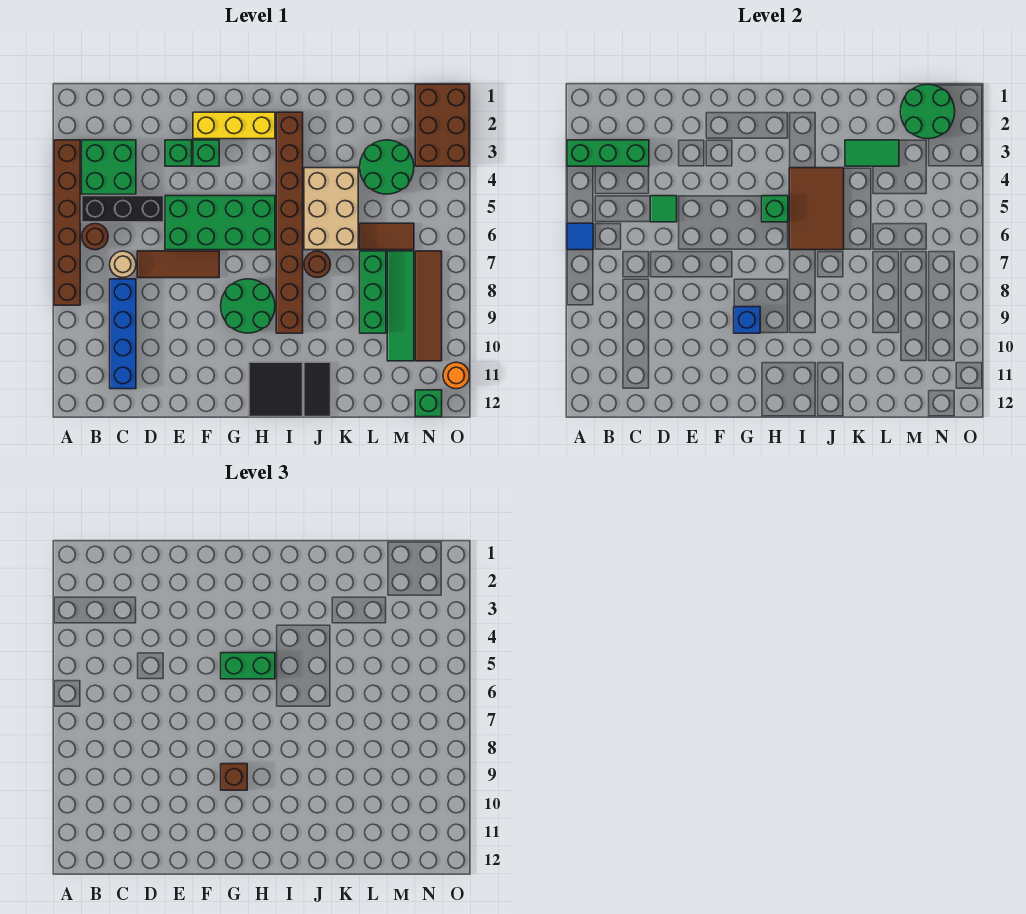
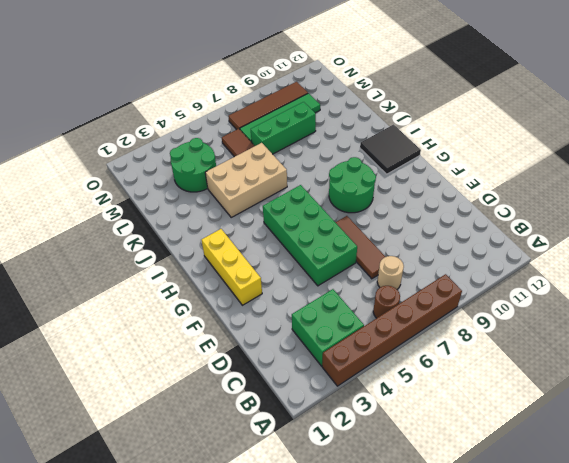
none -> black brick B5:D5 level 1
none -> blue brick C8:C11 level 1
none -> green brick E3 level 1
none -> green brick F3 level 1

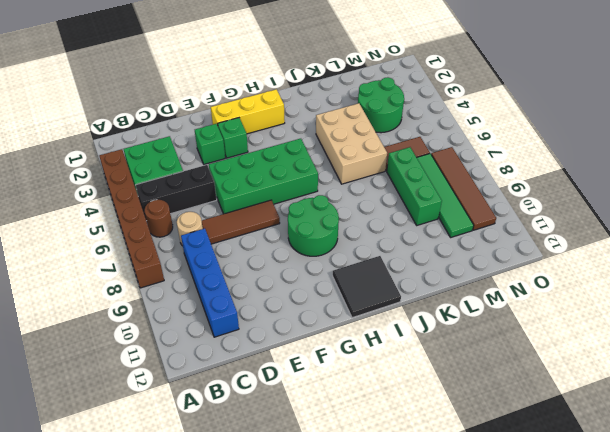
none -> brown brick I2:I9 level 1
none -> brown round brick J7 level 1
none -> black tile J11:J12 level 1
none -> brown brick N1:O3 level 1

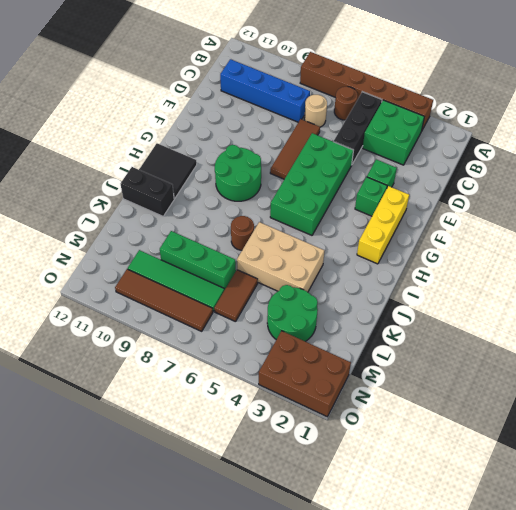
black brick J11:J12 level 1 -> black tile J11:J12 level 1
none -> brown brick I2:I9 level 1
none -> green brick N12 level 1
none -> orange round brick O11 level 1
none -> green brick A3:C3 level 2

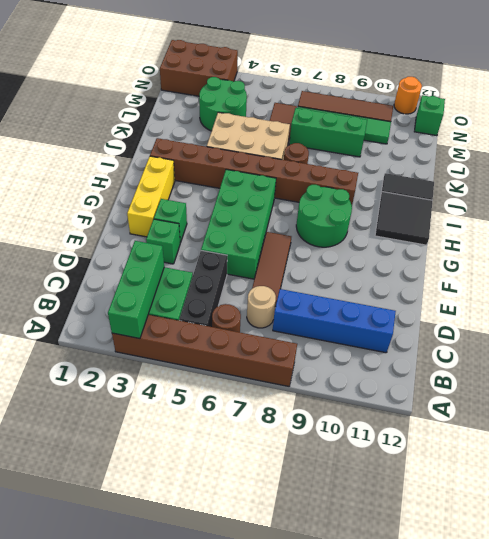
none -> blue tile A6 level 2
none -> green tile D5 level 2
none -> blue brick G9 level 2
none -> green brick H5 level 2

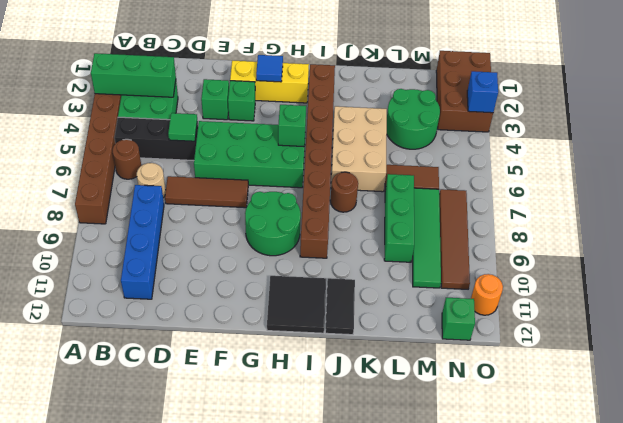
blue tile G2 level 2 -> blue tile A6 level 2
blue brick O3 level 2 -> blue brick G9 level 2
none -> brown tile I4:J6 level 2
none -> green tile K3:L3 level 2
none -> green round brick M1:N2 level 2
none -> green brick G5:H5 level 3

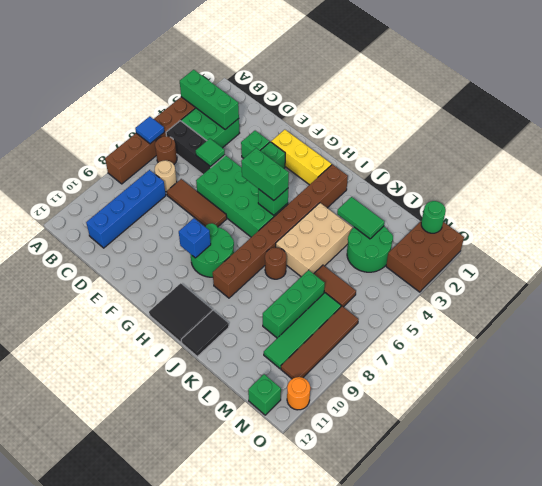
green round brick N1 level 2 -> green round brick M1:N2 level 2
none -> brown tile I4:J6 level 2
none -> brown brick G9 level 3

